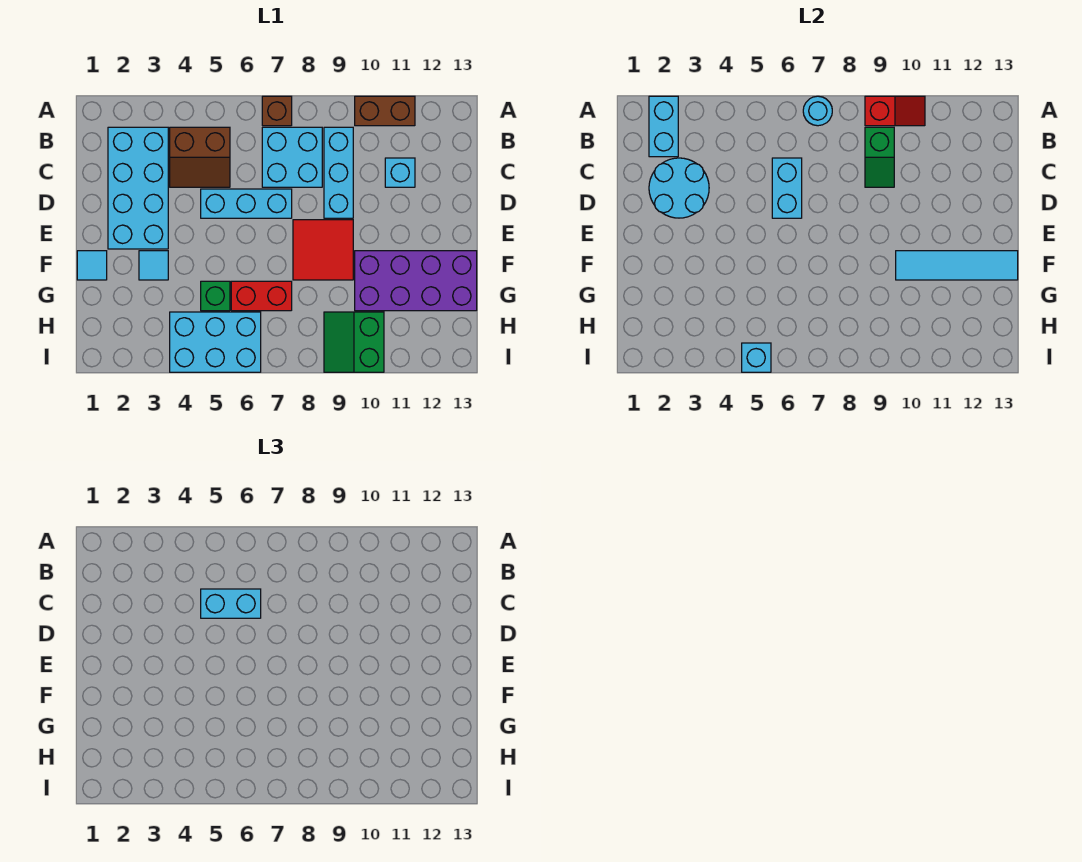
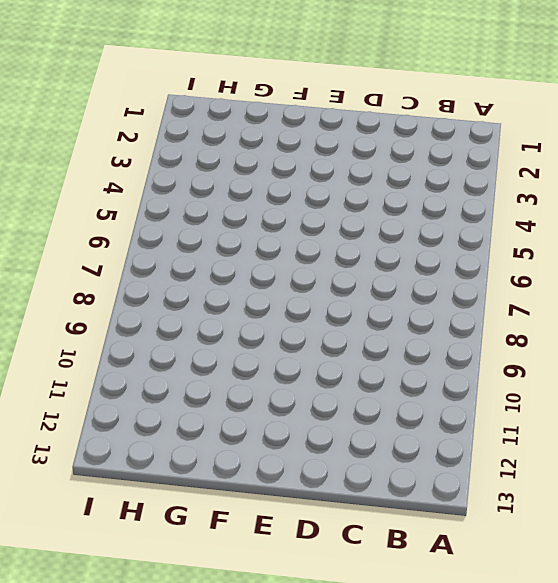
none -> brown brick A7 level 1
none -> brown brick A10:A11 level 1
none -> cyan brick B2:E3 level 1

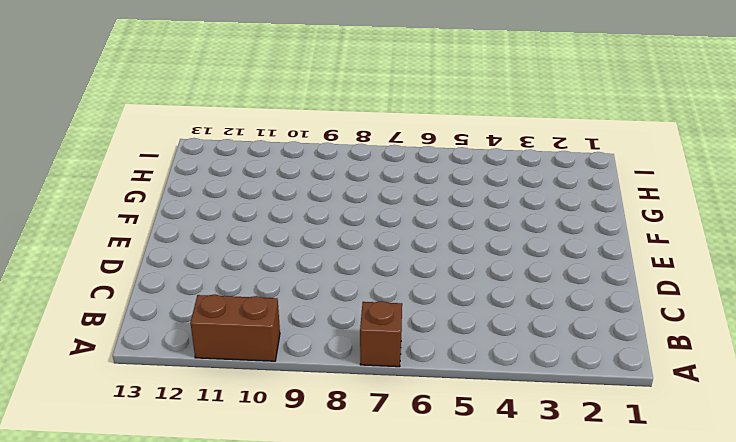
none -> cyan brick B2:E3 level 1
none -> brown slope B4:C5 level 1 top B
none -> cyan brick B7:C8 level 1

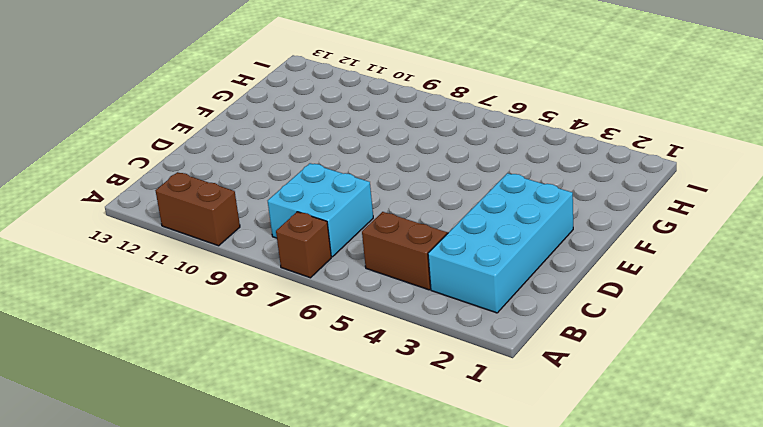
none -> cyan brick B9:D9 level 1
none -> cyan brick C11 level 1
none -> cyan brick D5:D7 level 1

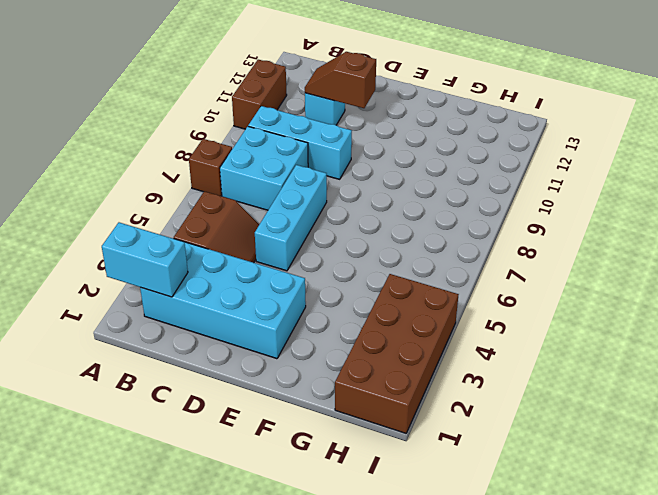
brown slope C11:D11 level 2 top D -> none
brown brick H1:I4 level 1 -> cyan brick H4:I6 level 1
none -> red tile E8:F9 level 1
none -> cyan tile F1 level 1
none -> cyan tile F3 level 1

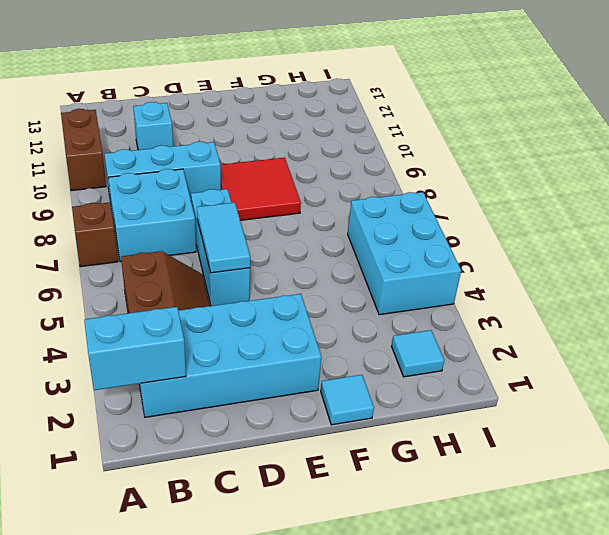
cyan tile D5:D6 level 2 -> cyan brick C6:D6 level 2
cyan tile H2 level 1 -> cyan tile F3 level 1
none -> purple brick F10:G13 level 1
none -> green brick G5 level 1
none -> red brick G6:G7 level 1

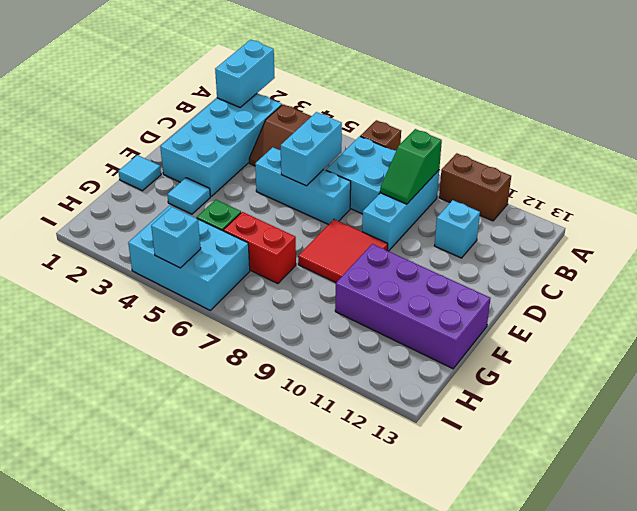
none -> green slope H9:I10 level 1 top 10
none -> cyan round brick A7 level 2
none -> red slope A9:A10 level 2 top 9

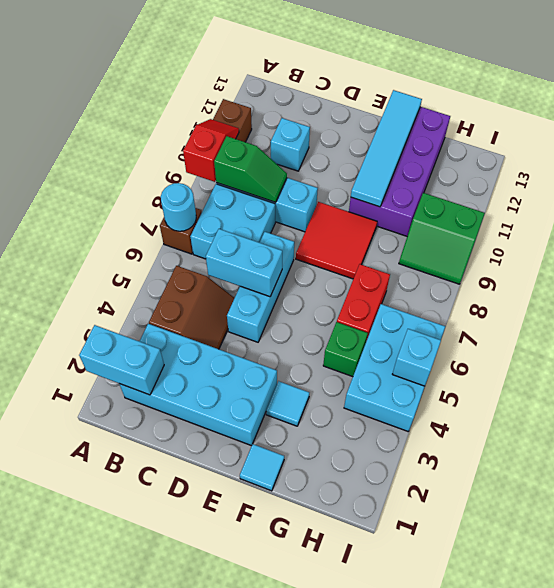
none -> cyan round brick C2:D3 level 2
none -> cyan brick C5:C6 level 3

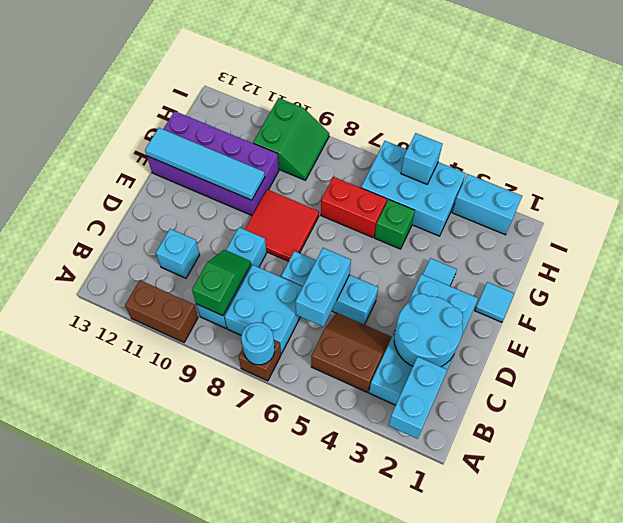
cyan brick I2:I3 level 1 -> cyan brick C5:C6 level 3
none -> red slope A9:A10 level 2 top 9

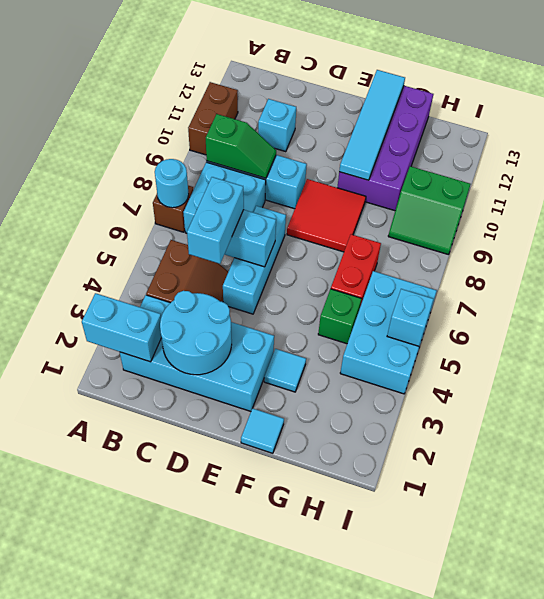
none -> red slope A9:A10 level 2 top 9

